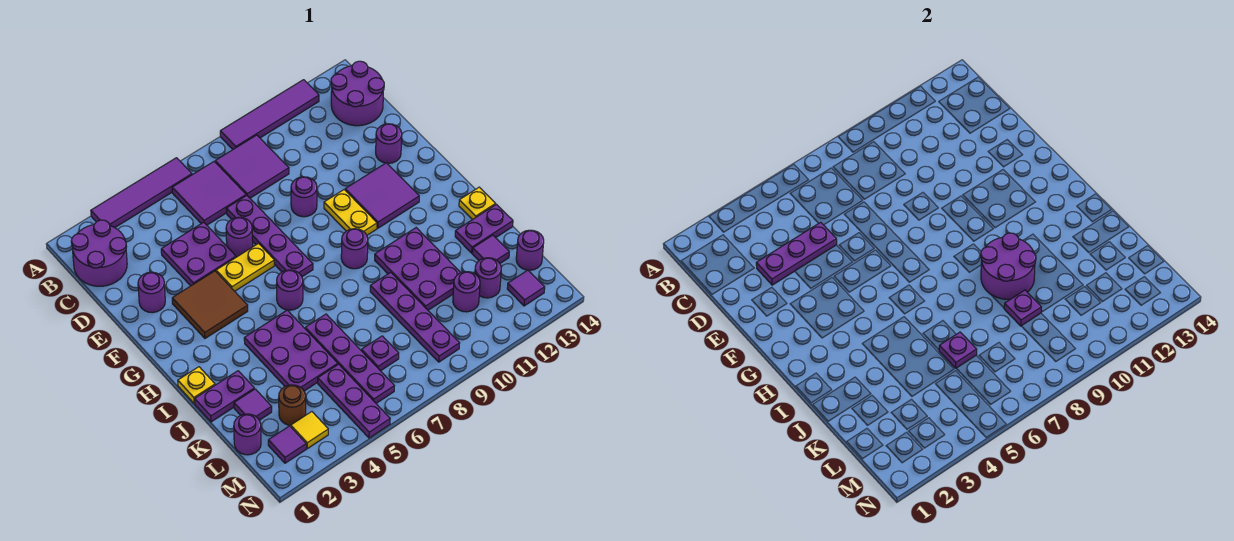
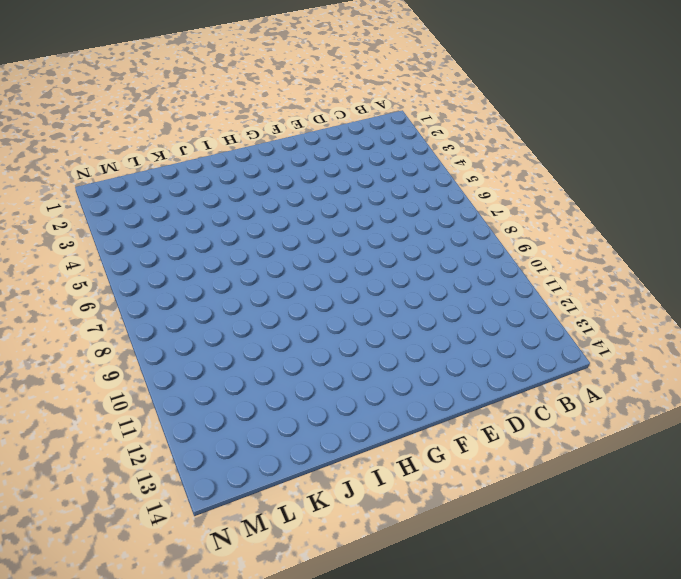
none -> purple tile A3:A6 level 1
none -> purple tile A9:A12 level 1
none -> purple round brick B1:C2 level 1
none -> purple tile B6:C7 level 1

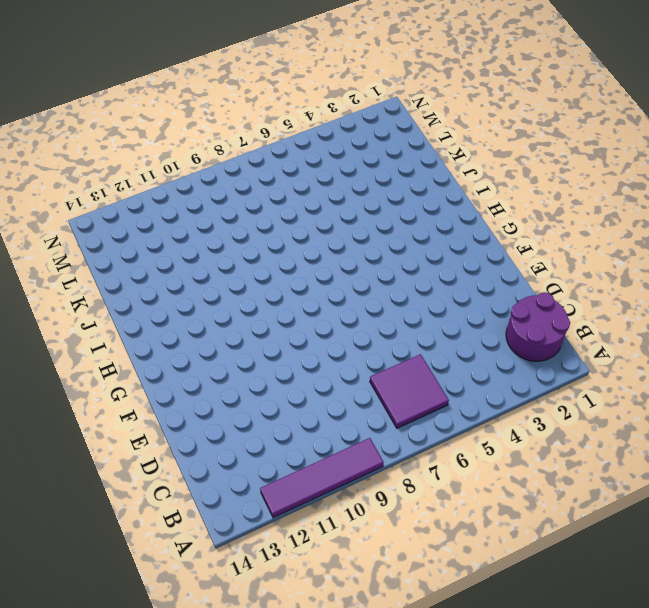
none -> purple tile A3:A6 level 1
none -> purple tile B8:C9 level 1
none -> purple round brick B13:C14 level 1
none -> purple plate D4:E5 level 1

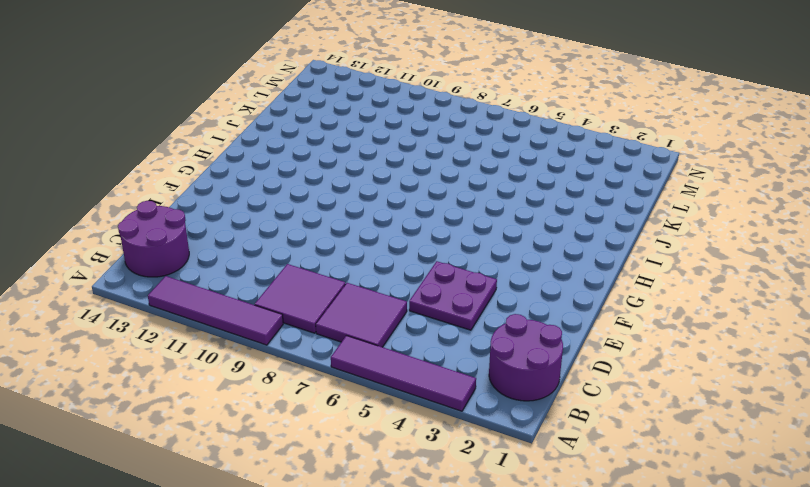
none -> purple plate D7:G7 level 1
none -> purple round brick E2 level 1
none -> purple round brick E6 level 1
none -> purple round brick E9 level 1

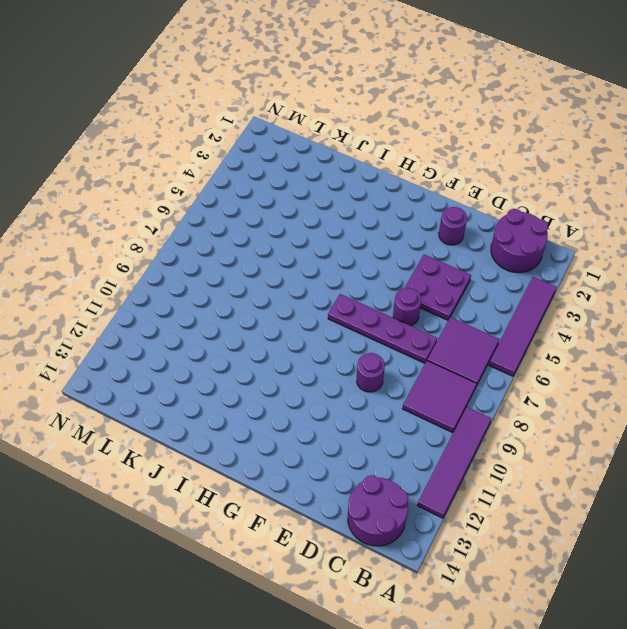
none -> purple round brick E13 level 1
none -> brown tile F3:G4 level 1
none -> yellow plate F5:F6 level 1
none -> yellow plate F10:G10 level 1

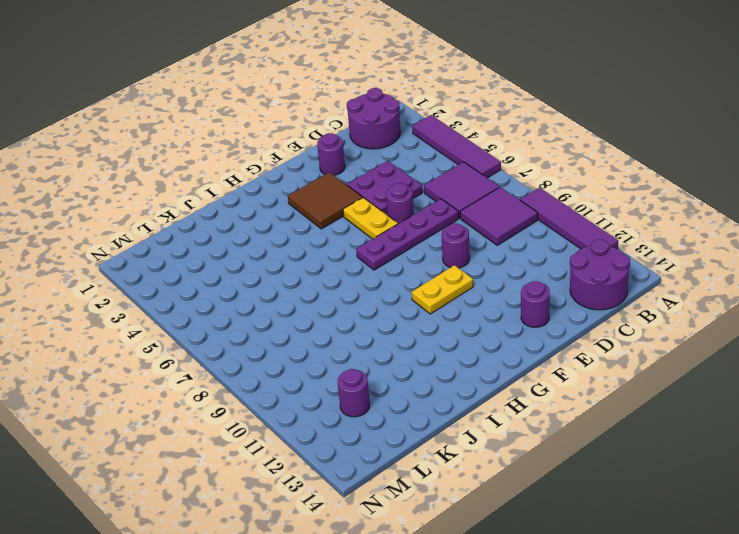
none -> purple tile F11:G12 level 1
none -> purple round brick H6 level 1
none -> purple round brick H9 level 1
none -> yellow plate I1 level 1

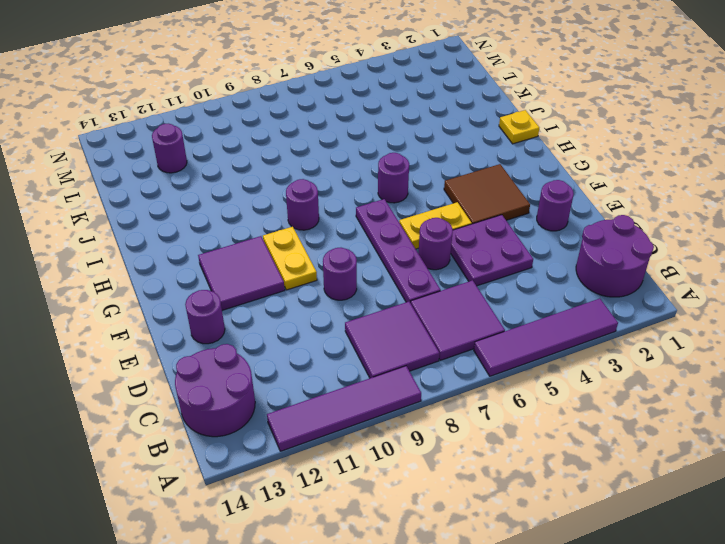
none -> purple plate I4:K5 level 1
none -> purple plate I10:K11 level 1
none -> yellow plate I14 level 1
none -> purple plate J1:J2 level 1

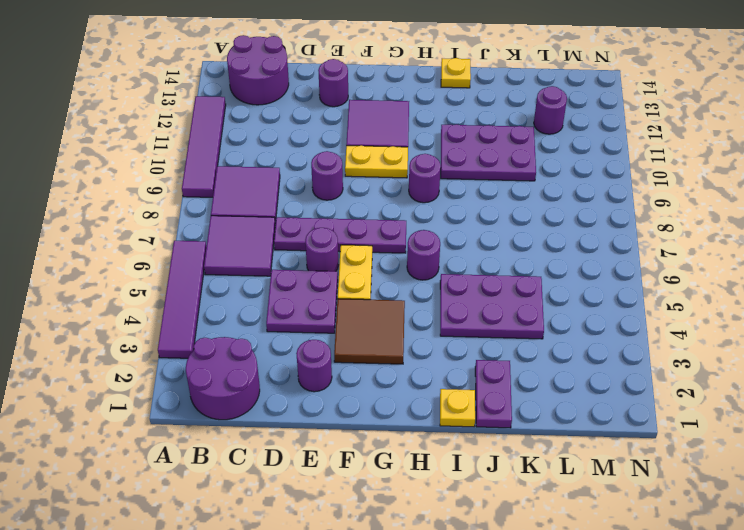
none -> purple plate J6:M6 level 1
none -> purple plate J9:M9 level 1
none -> purple plate J13:J14 level 1
none -> purple tile K2 level 1

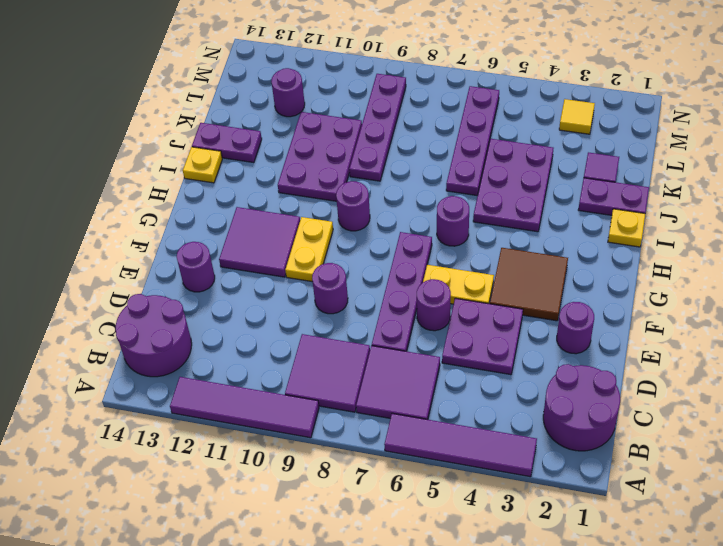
none -> purple tile K13 level 1
none -> purple round brick L1 level 1
none -> brown round brick L3 level 1
none -> purple plate L5:N5 level 1

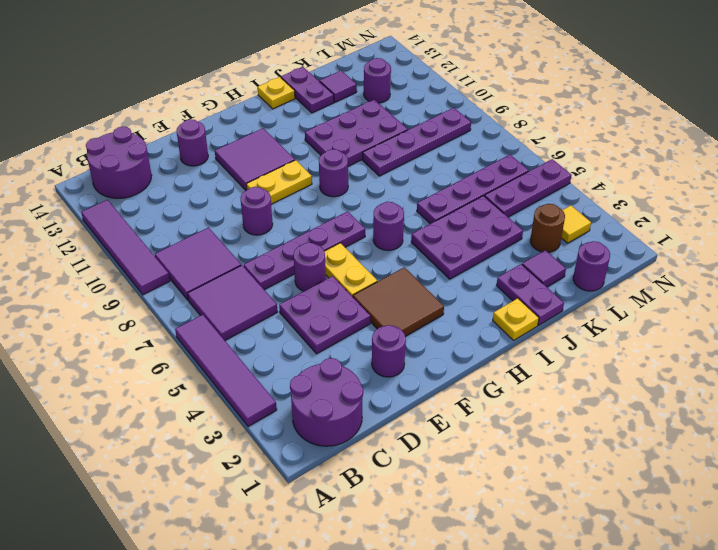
none -> purple plate L7 level 1
none -> purple round brick L11 level 1
none -> purple round brick L14 level 1
none -> purple tile M2 level 1

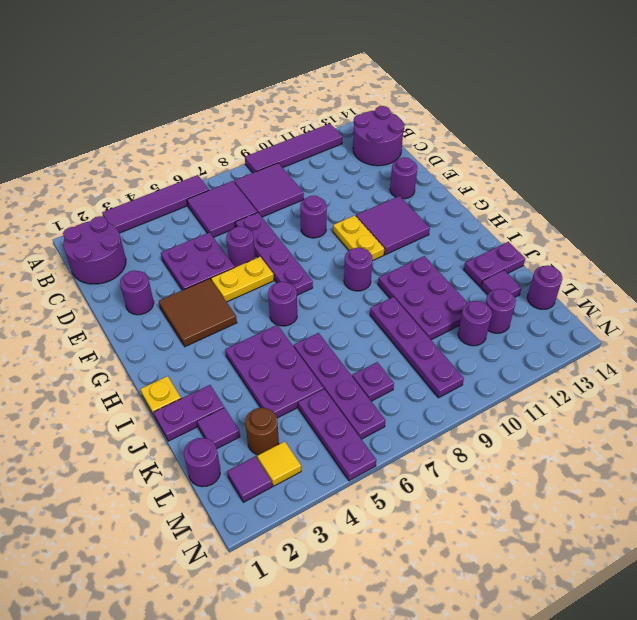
none -> yellow plate I14 level 1
none -> purple tile M13 level 1
none -> purple plate D3:D5 level 2
none -> purple round brick I9:J10 level 2

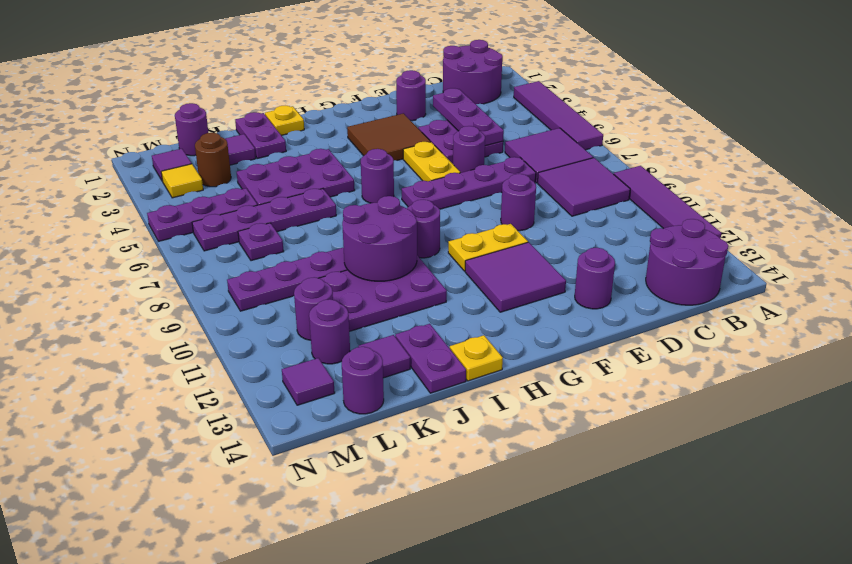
none -> purple plate K6 level 2
none -> purple plate K9 level 2

